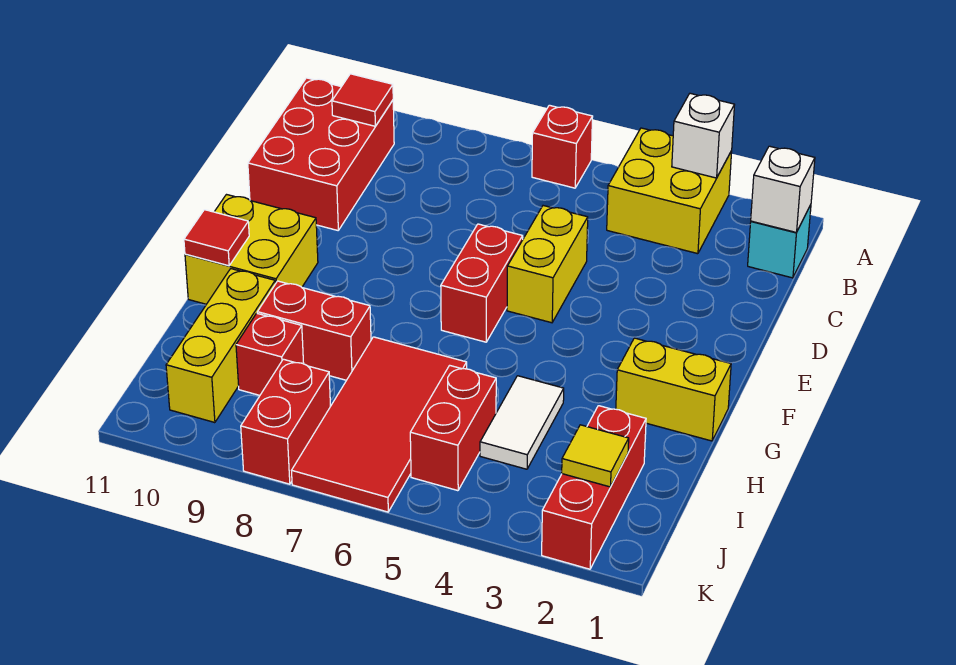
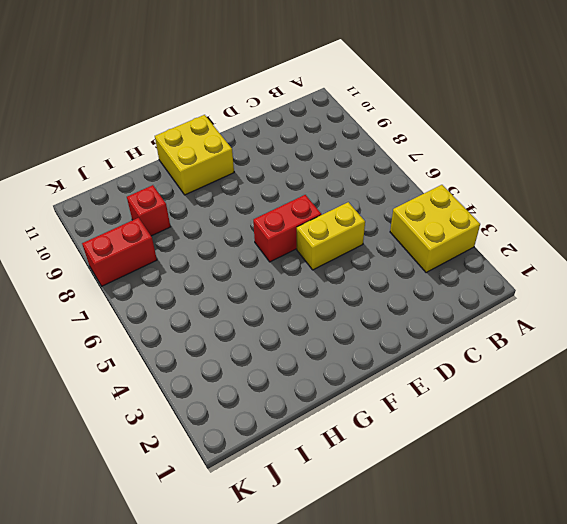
none -> red brick A6 level 1
none -> cyan brick B1 level 1
none -> red brick B10:D11 level 1

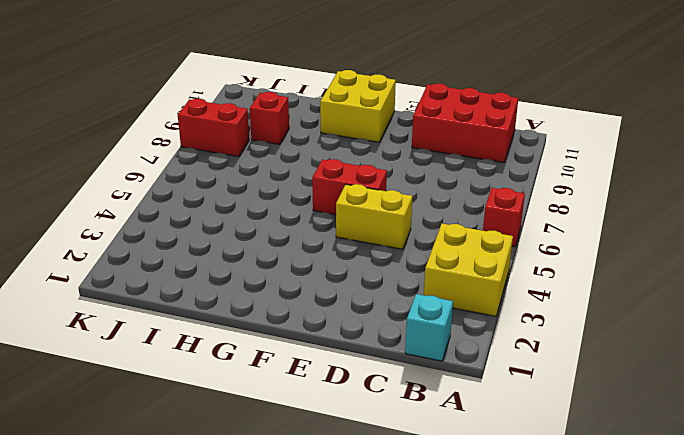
none -> yellow brick G1:G2 level 1
none -> white tile H4:I4 level 1
none -> red tile H6:K7 level 1

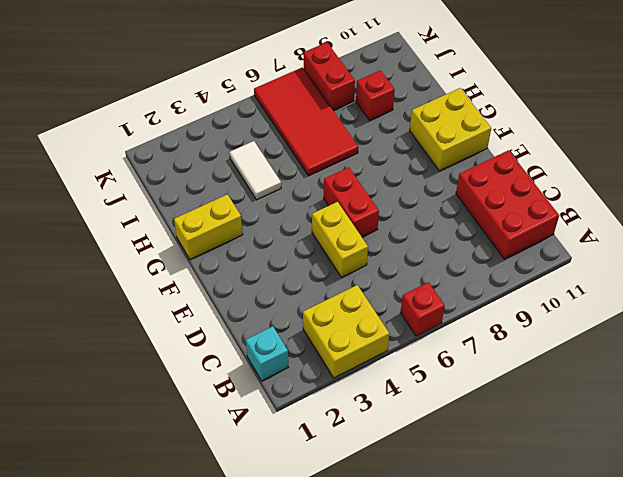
none -> red brick H8:H9 level 1
none -> yellow brick H10:J10 level 1
none -> red brick I2:K2 level 1

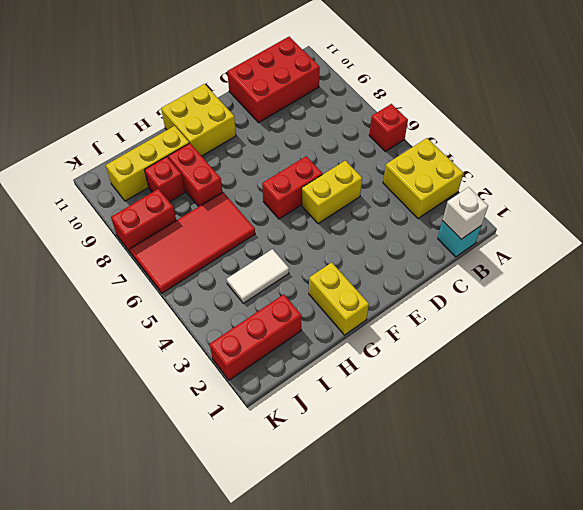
none -> red brick I5:J5 level 1
none -> white brick A3 level 2
none -> red tile B10 level 2

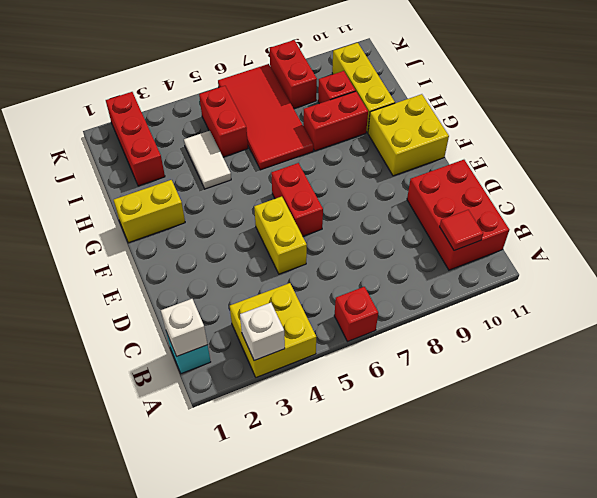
none -> red tile G11 level 2
none -> yellow tile J2 level 2

